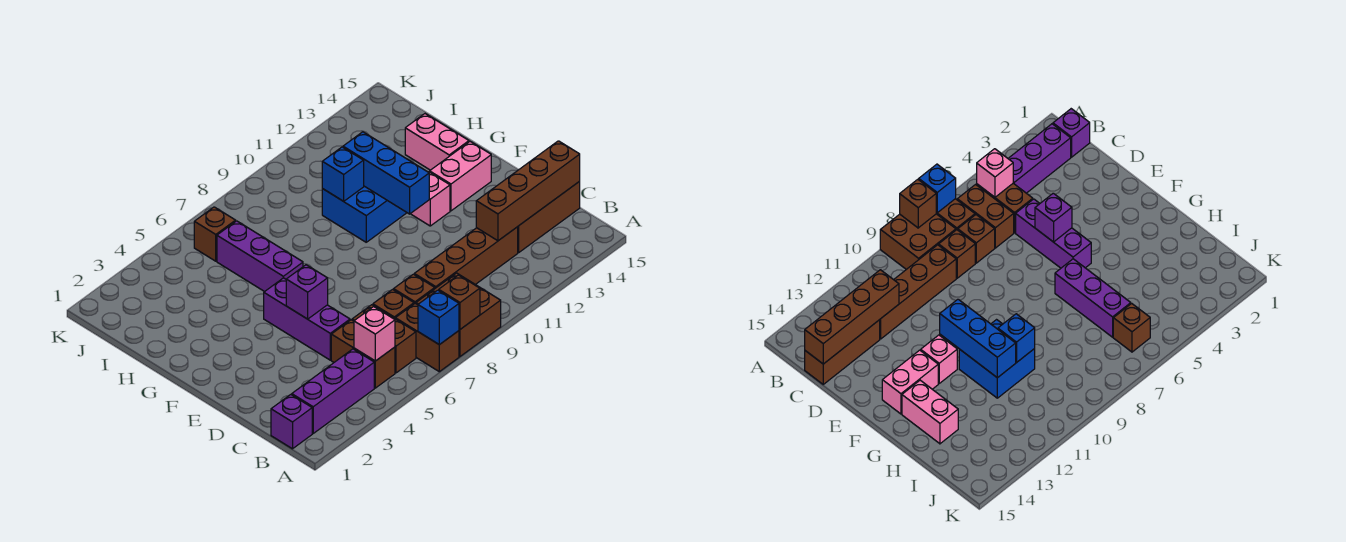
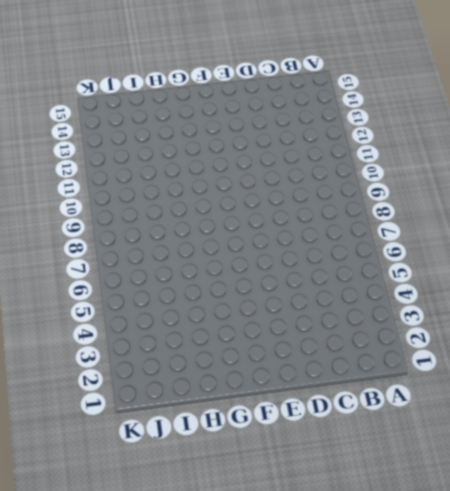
none -> brown brick A7:B7 level 1
none -> brown brick A8:B9 level 1
none -> purple brick B1 level 1

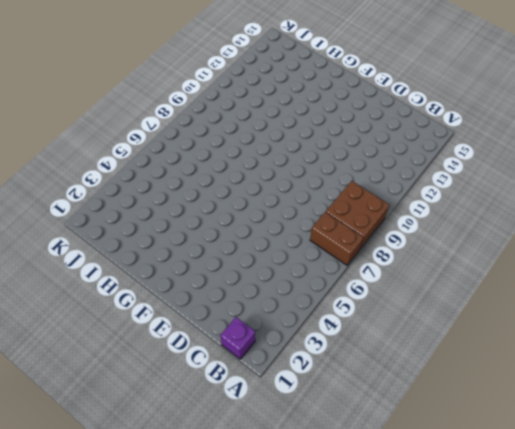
none -> purple brick B2:B4 level 1
none -> brown brick B5:C5 level 1
none -> brown brick B6:C6 level 1

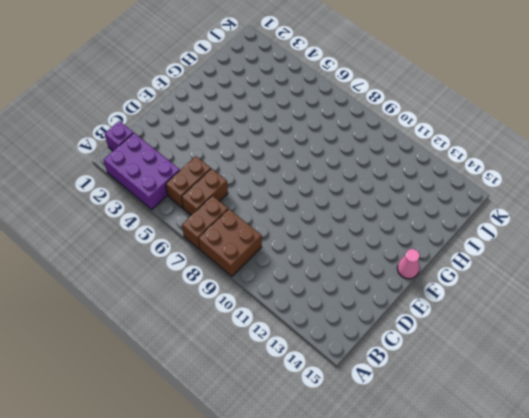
purple brick A2:B4 level 1 -> purple brick B2:B4 level 1
pink cone F15 level 1 -> none
none -> brown brick C7 level 1
none -> brown brick C8 level 1
none -> brown brick C9:C12 level 1

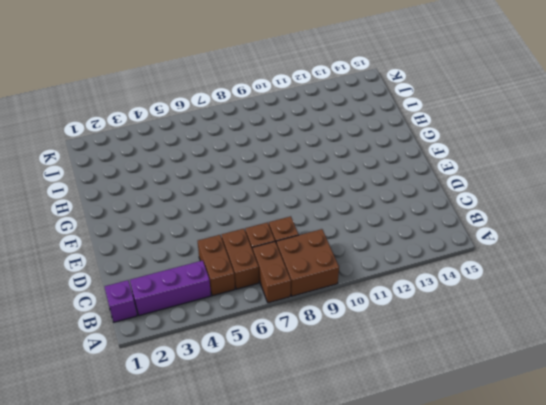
none -> brown brick C9:C12 level 1
none -> brown brick C13:C15 level 1
none -> purple brick D5:F5 level 1

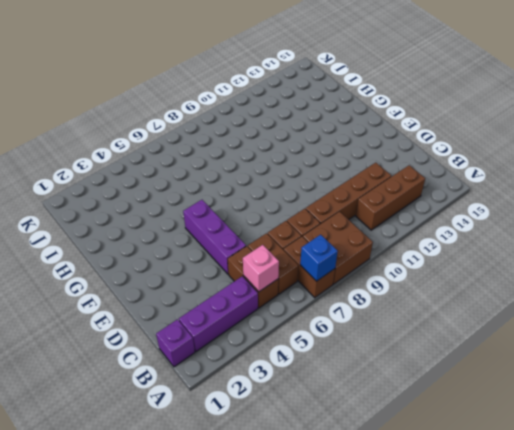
brown brick B11:B13 level 1 -> brown brick C13:C15 level 1
none -> pink brick F12 level 1
none -> pink brick F13:F14 level 1
none -> purple brick G6:I6 level 1

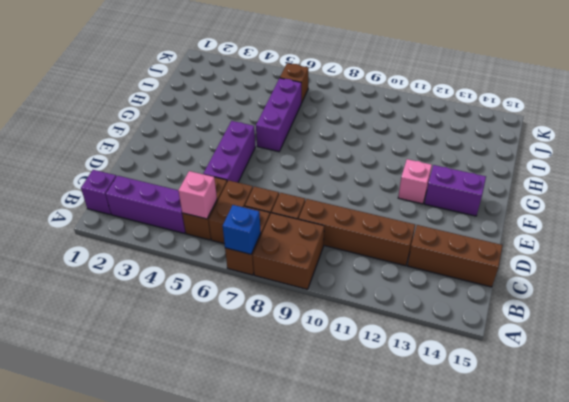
purple brick F13:F14 level 1 -> pink brick F13:F14 level 1
none -> blue brick G10:H11 level 1
none -> pink brick G14:H14 level 1
none -> brown brick A8 level 2

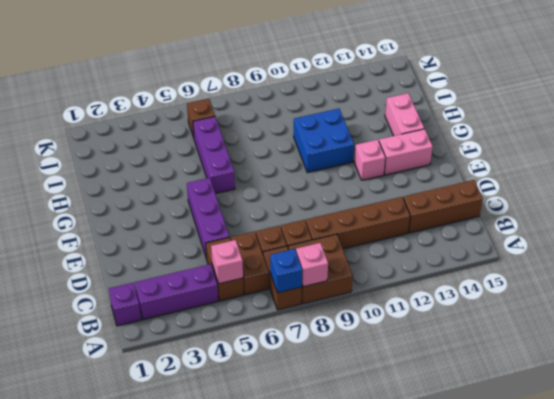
pink brick A8 level 2 -> brown brick A8 level 2
none -> brown brick C12:C15 level 2
none -> purple brick E5 level 2
none -> blue brick F11:H11 level 2

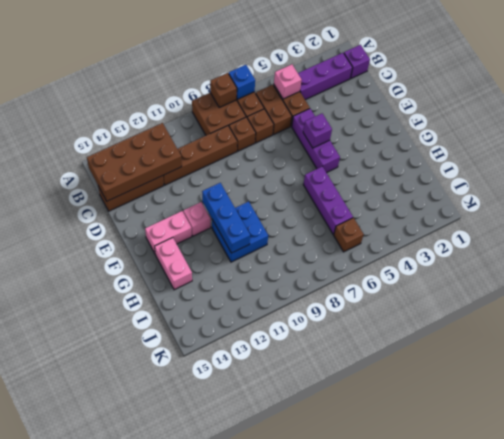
brown brick B12:C15 level 2 -> brown brick C12:C15 level 2
none -> blue brick H10 level 2

